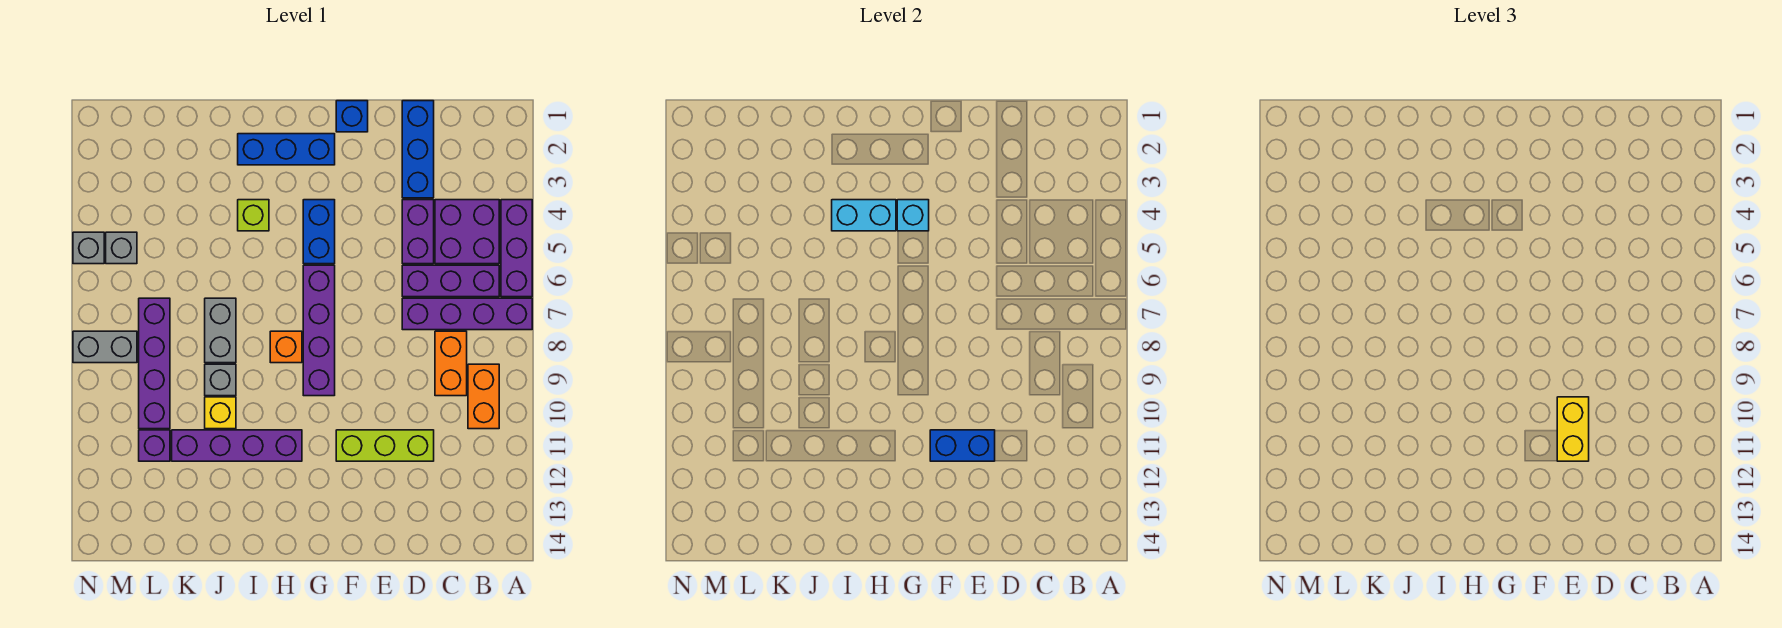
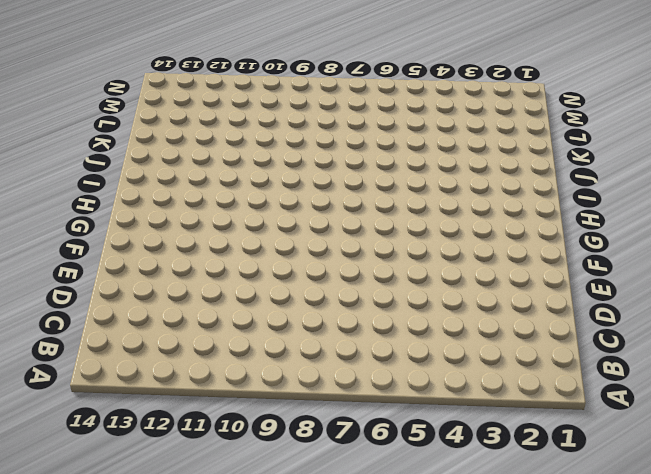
none -> purple brick A4:A6 level 1
none -> purple brick A7:D7 level 1
none -> purple brick B4:C5 level 1

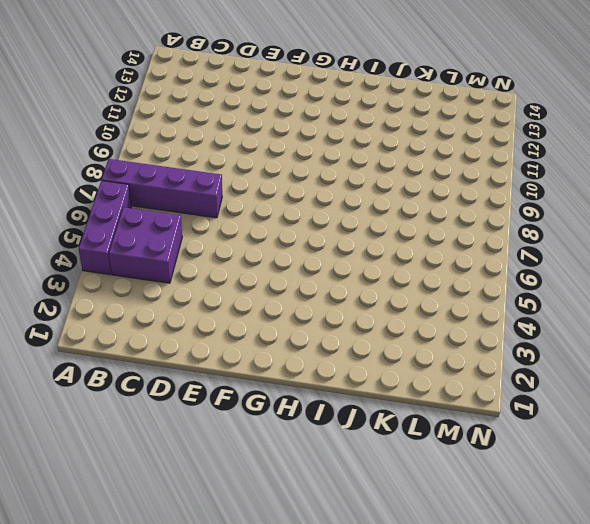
none -> purple brick B6:D6 level 1
none -> orange brick B9:B10 level 1
none -> orange brick C8:C9 level 1

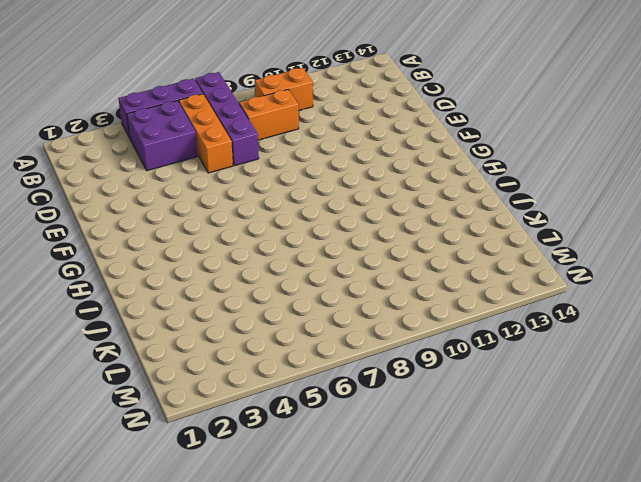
orange brick B6:D6 level 1 -> purple brick B6:D6 level 1
none -> blue brick D1:D3 level 1
none -> purple brick D4:D5 level 1
none -> lime brick D11:F11 level 1

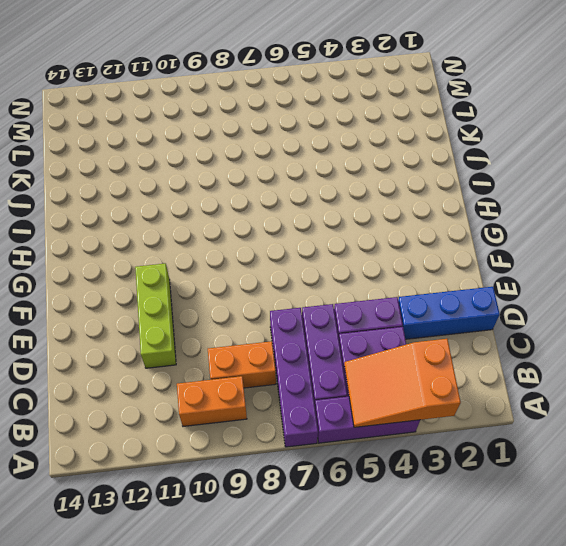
orange slope A3:B5 level 2 top 3 -> none
none -> blue brick F1 level 1
none -> blue brick G2:I2 level 1
none -> blue brick G4:G5 level 1

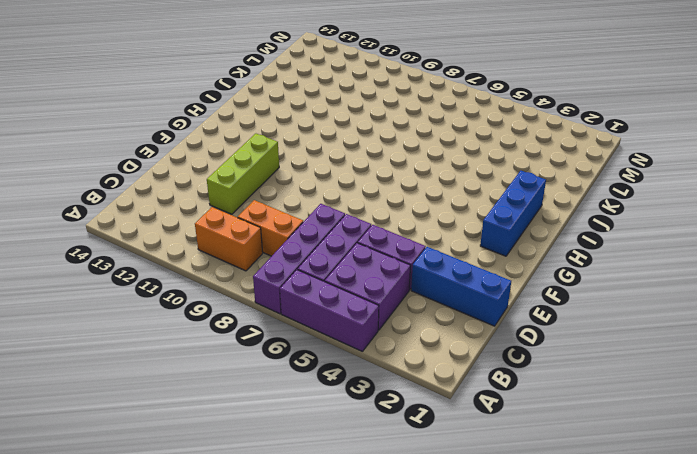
none -> blue brick F1 level 1
none -> blue brick G4:G5 level 1
none -> purple brick G6:G9 level 1

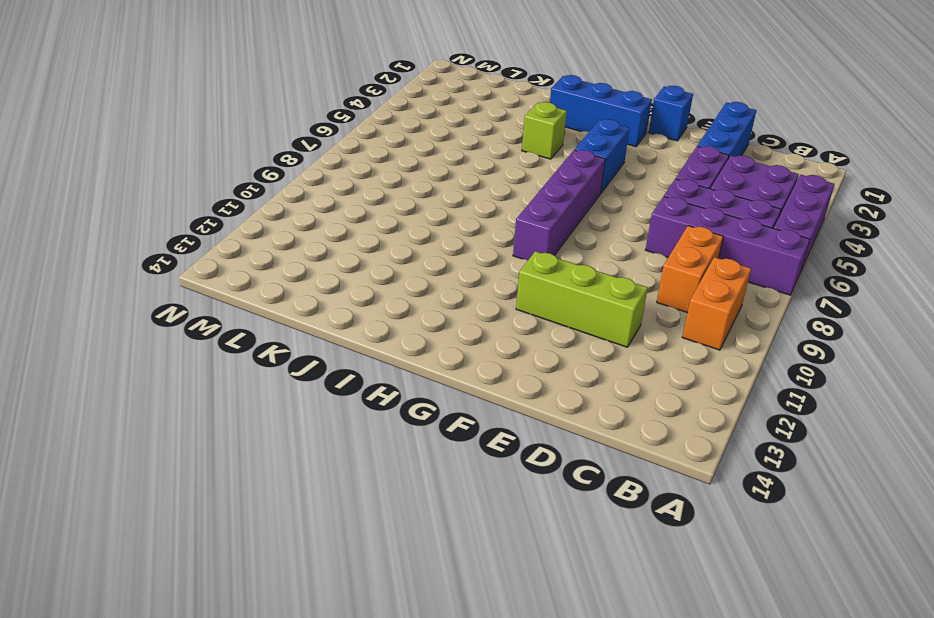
none -> orange brick H8 level 1
none -> purple brick H11:K11 level 1
none -> grey brick J7:J8 level 1

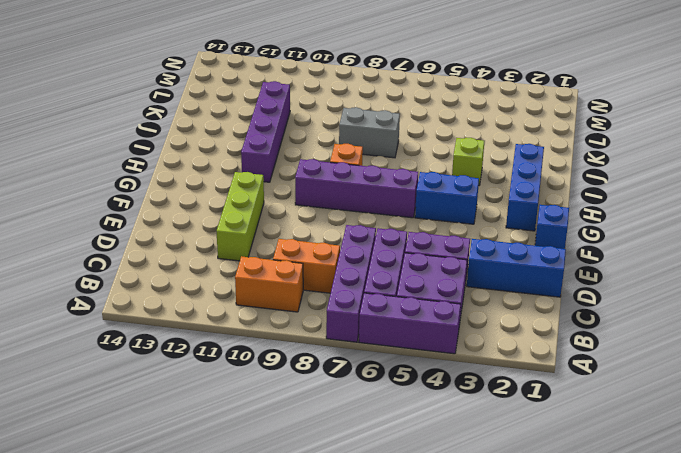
none -> grey brick J9 level 1
none -> yellow brick J10 level 1
none -> purple brick L7:L10 level 1

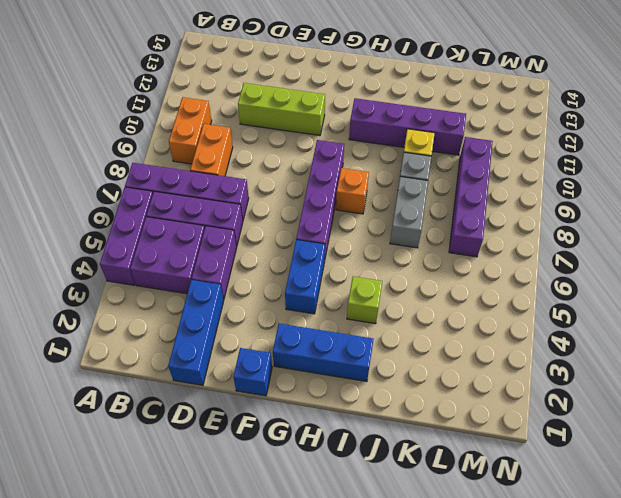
none -> purple brick L11 level 1
none -> grey brick M5 level 1
none -> grey brick M8:N8 level 1

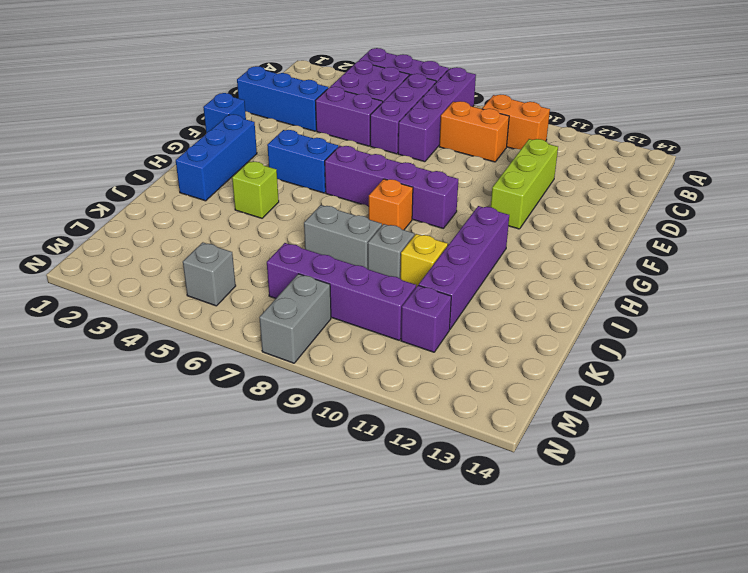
none -> grey brick N5 level 1
none -> blue brick E11:F11 level 2
none -> cyan brick G4 level 2

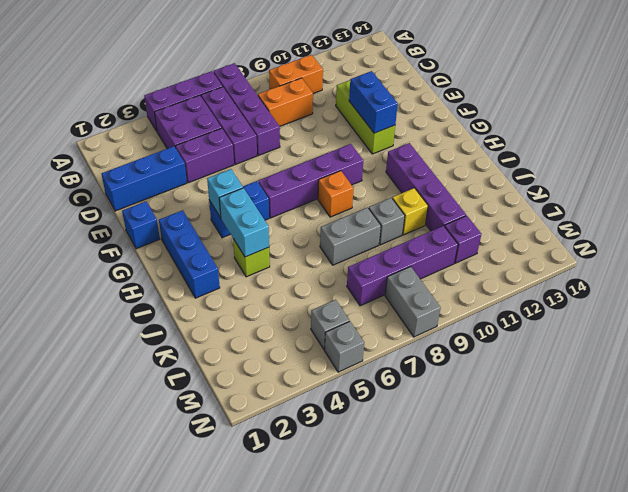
none -> yellow brick E10:E11 level 3

